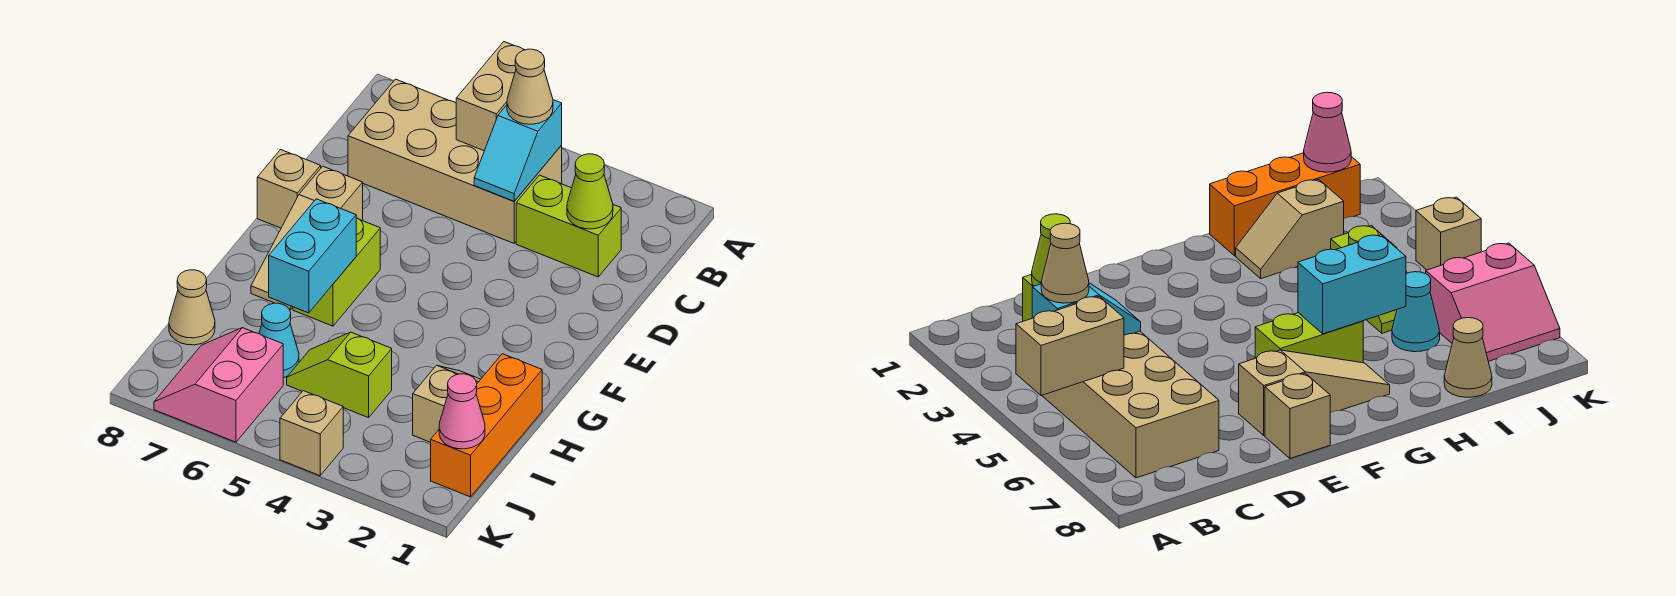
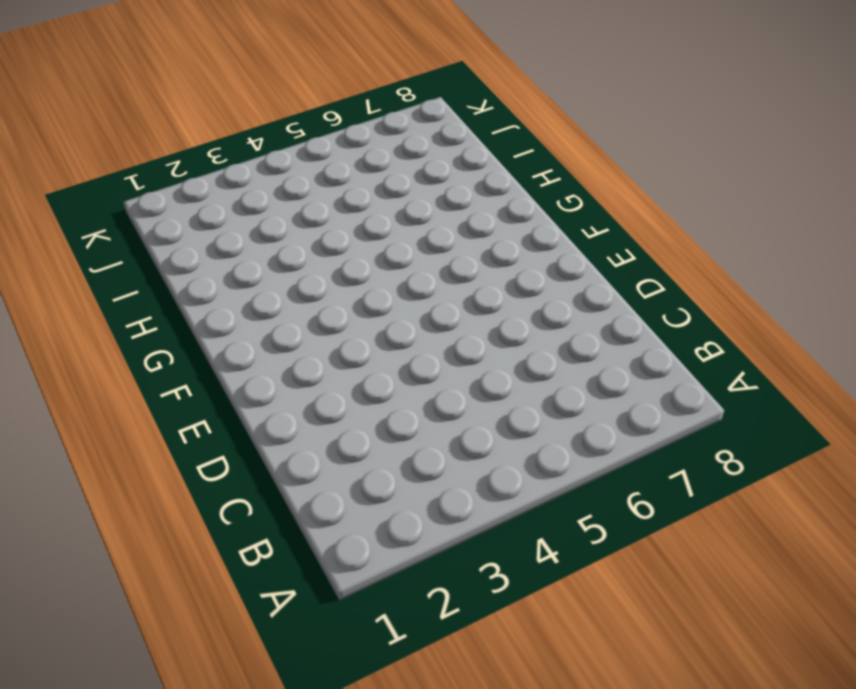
none -> tan brick B4:C7 level 1
none -> lime brick C2:C3 level 1
none -> tan slope E7:G7 level 1 top E

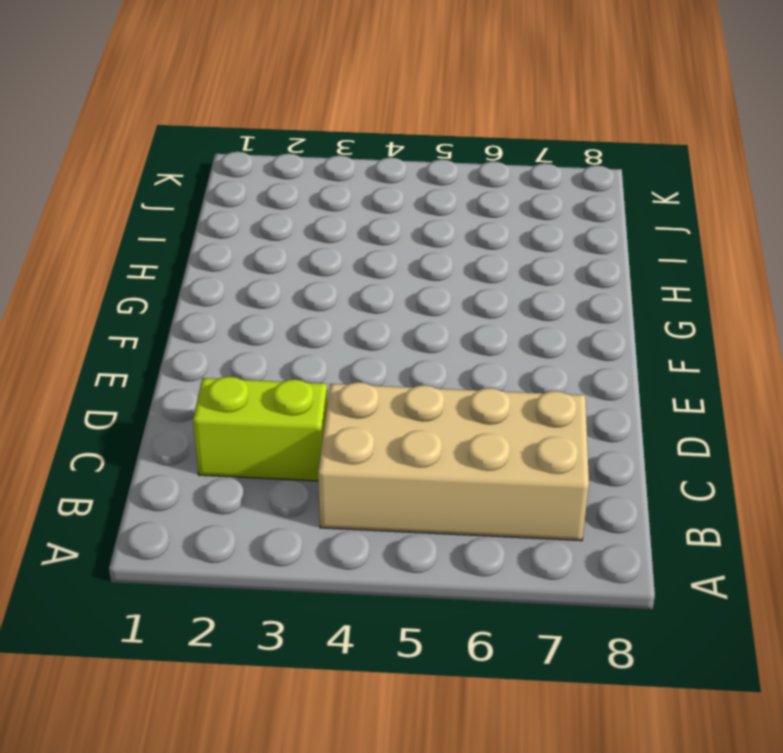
none -> tan slope E7:G7 level 1 top E
none -> tan brick E8 level 1
none -> lime brick F6:G6 level 1

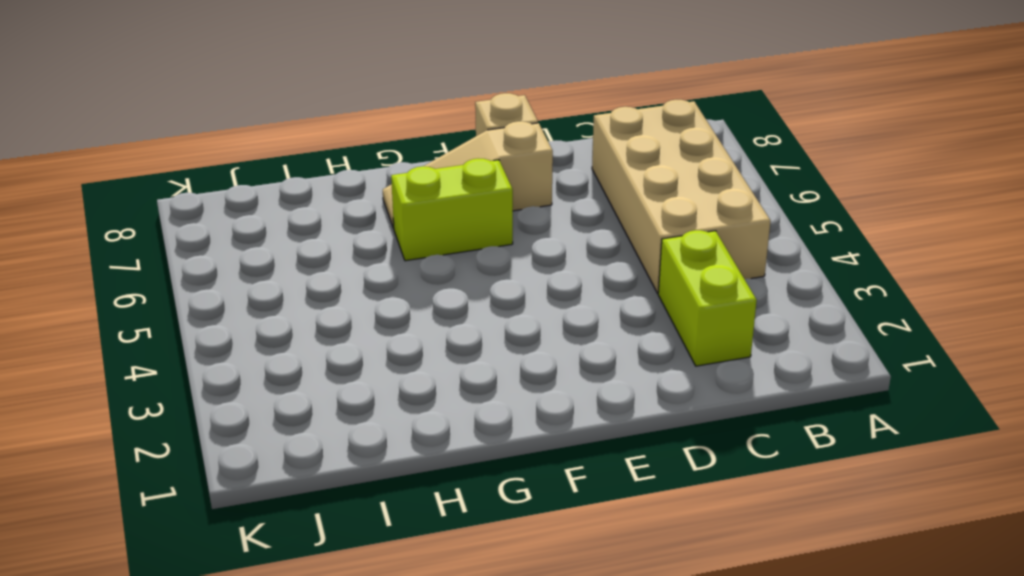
none -> orange brick H1:J1 level 1
none -> tan slope H2:I2 level 1 top I
none -> lime slope I4:I5 level 1 top 4

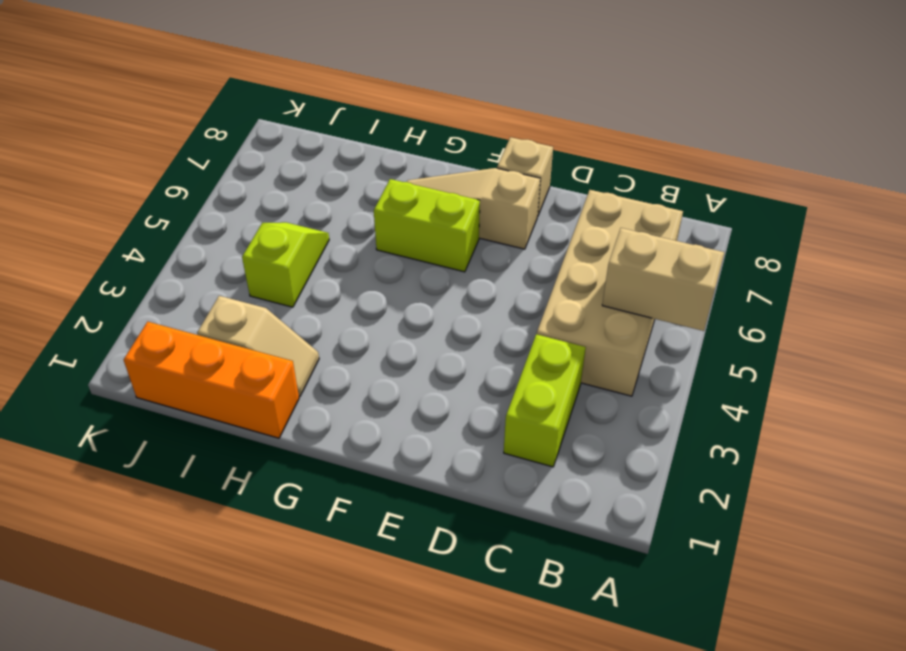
none -> cyan cone I6 level 1
none -> tan cone I8 level 1
none -> pink slope J6:K7 level 1 top 6

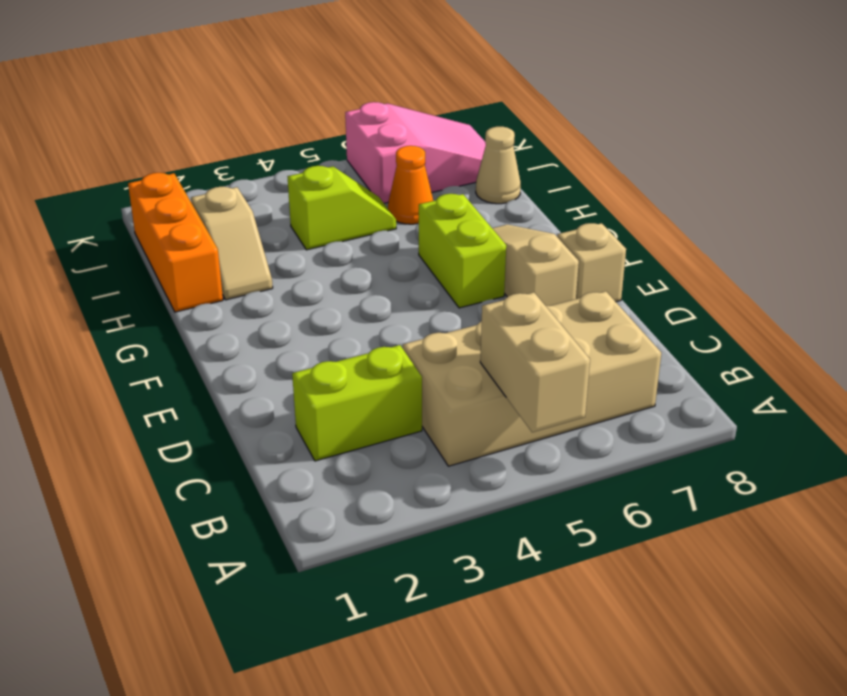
orange cone I6 level 1 -> cyan cone I6 level 1
pink slope J6:K8 level 1 top 6 -> pink slope J6:K7 level 1 top 6
none -> tan brick K4 level 1
none -> cyan slope B4:C4 level 2 top B
none -> lime cone C2 level 2

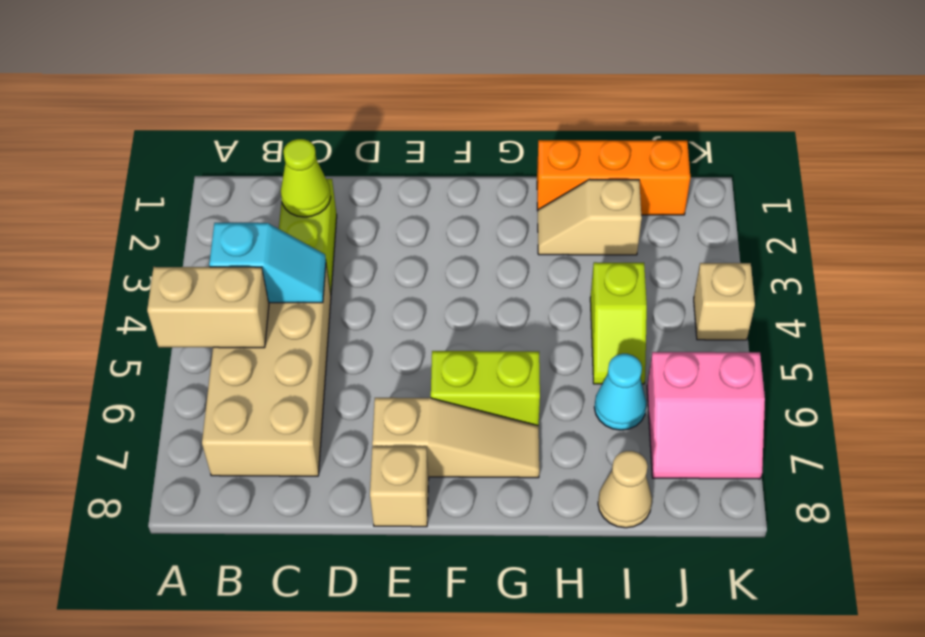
none -> cyan brick G6:H6 level 2
none -> pink cone J1 level 2
none -> tan cone B4 level 3

